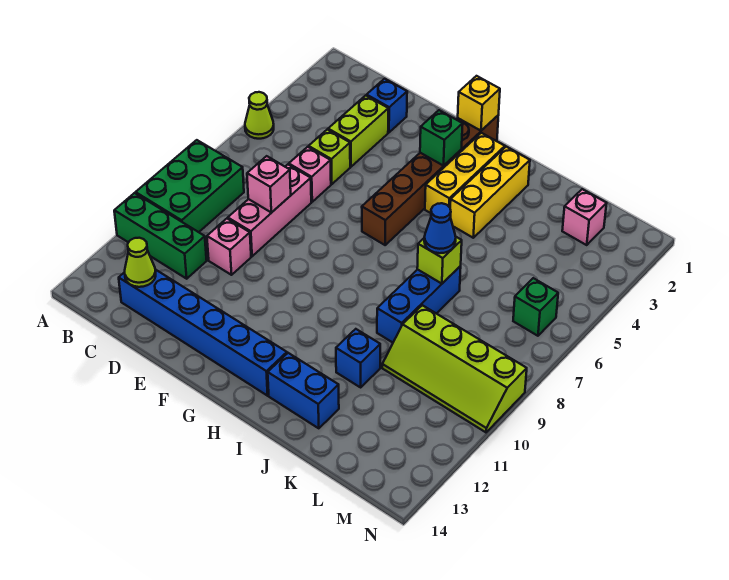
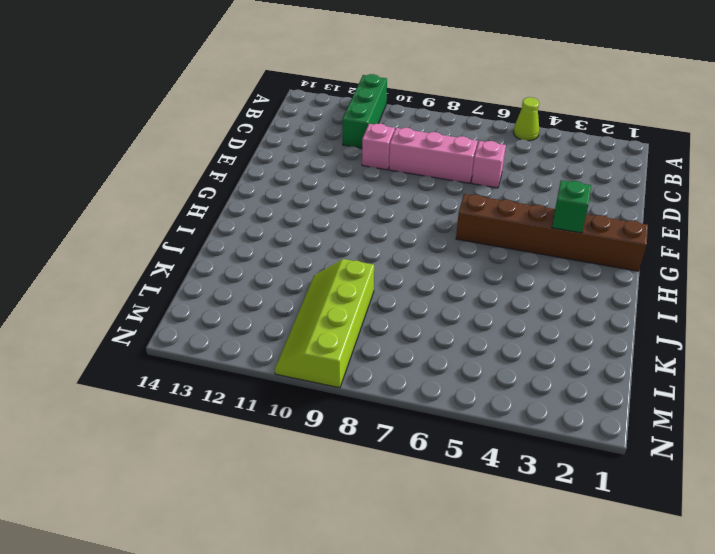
none -> green brick A8:B10 level 1
none -> blue brick C13:H13 level 1
none -> blue brick D2 level 1

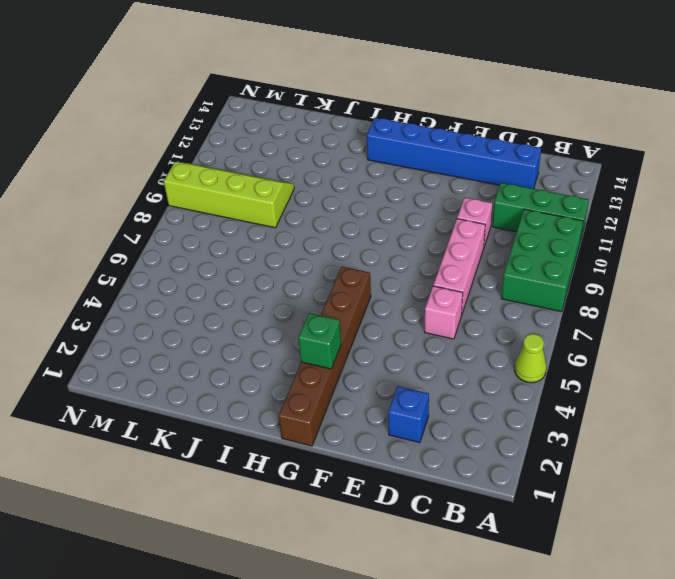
none -> lime brick D3:D4 level 1
none -> lime brick D5 level 1
none -> yellow brick H2:H4 level 1

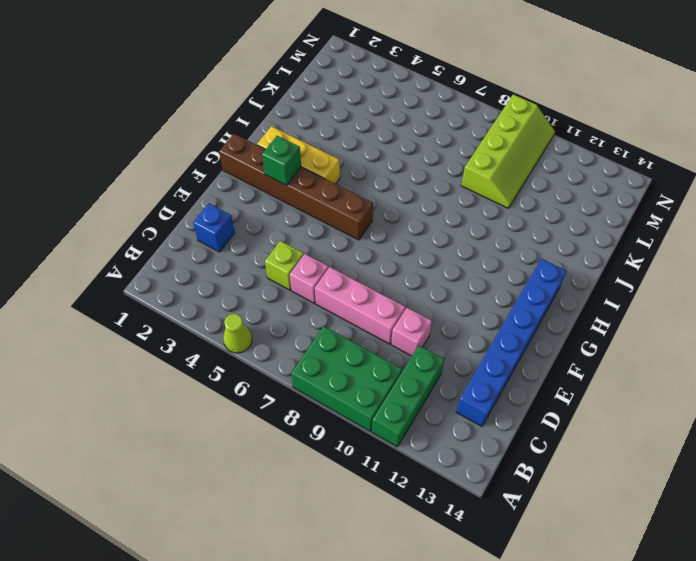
none -> lime brick D3:D4 level 1
none -> yellow brick I2:I4 level 1
none -> blue brick I13:J13 level 1

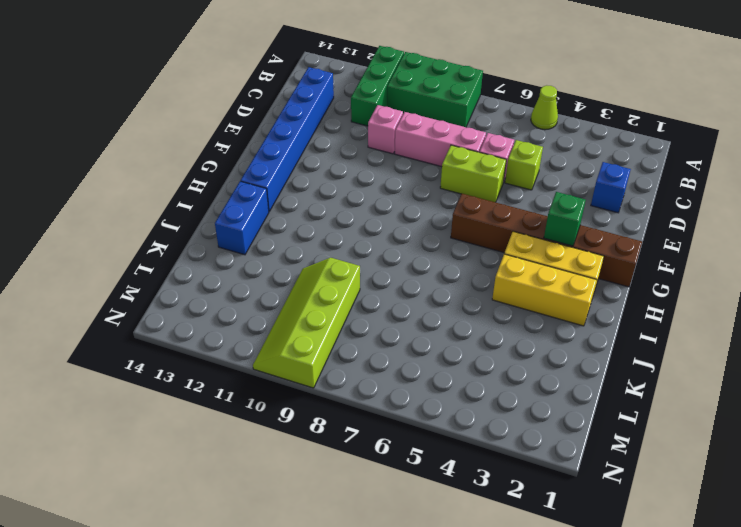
lime brick E6:E7 level 1 -> lime brick D3:D4 level 1
none -> blue brick J7:J9 level 1
none -> blue brick J11 level 1
none -> pink brick L2 level 1

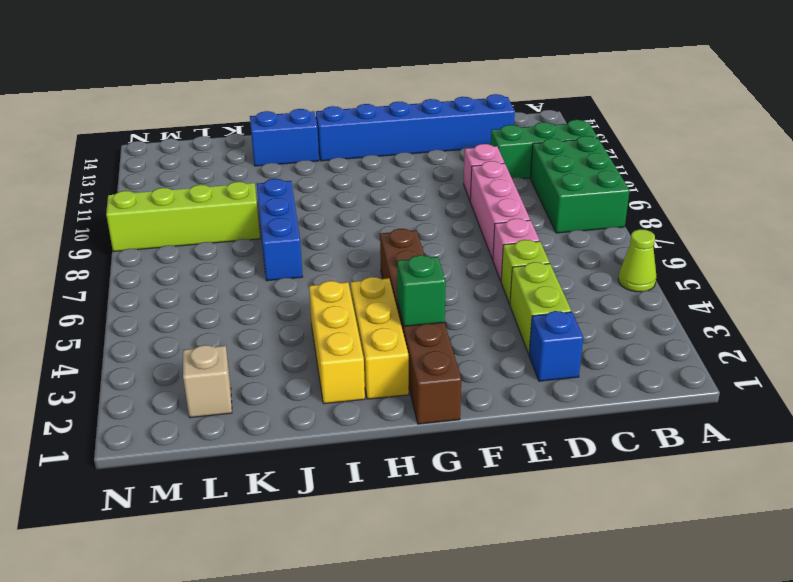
tan brick L2 level 1 -> pink brick L2 level 1
none -> blue brick J11 level 1
none -> green brick M6 level 1
none -> lime cone C13 level 2

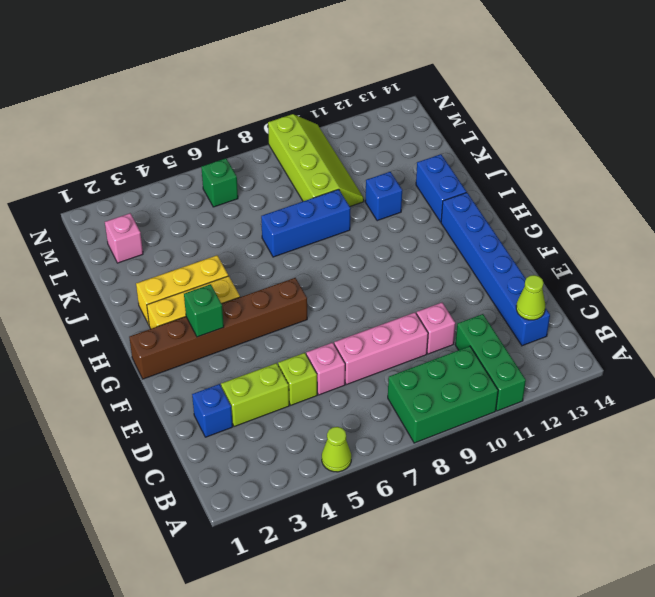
none -> pink brick D8 level 2
none -> yellow brick G1 level 2
none -> lime brick J7 level 2

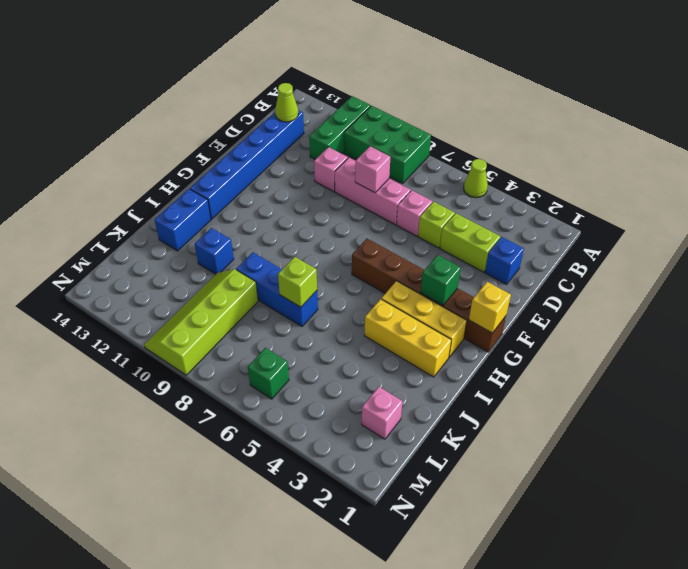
none -> blue cone J7 level 3

